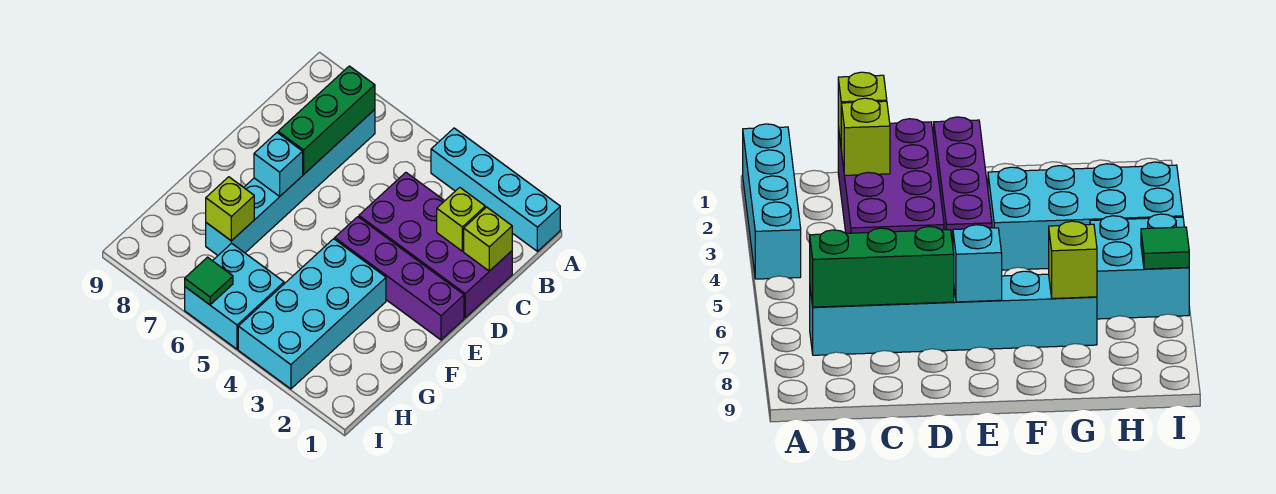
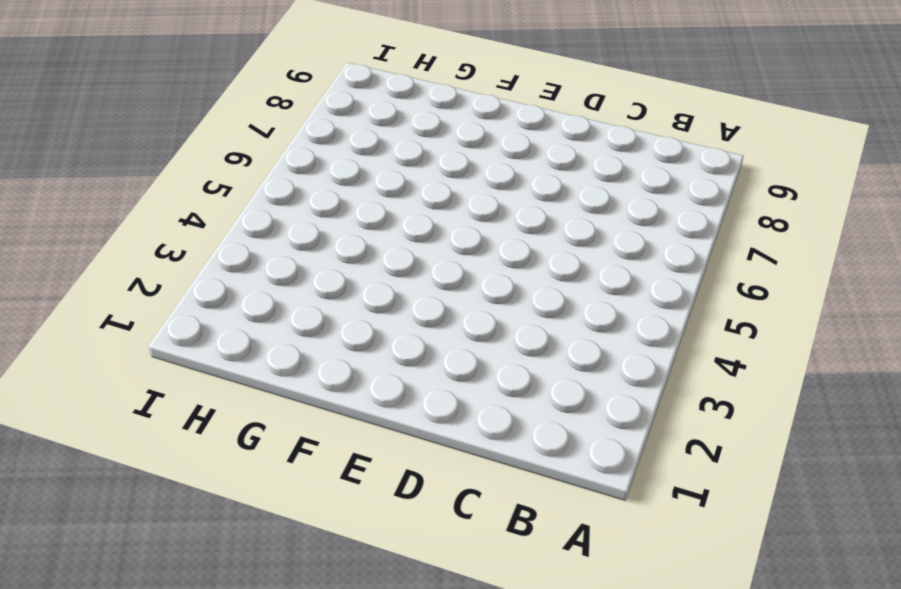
none -> cyan brick A1:A4 level 1
none -> cyan brick B7:G7 level 1
none -> purple brick C1:D4 level 1

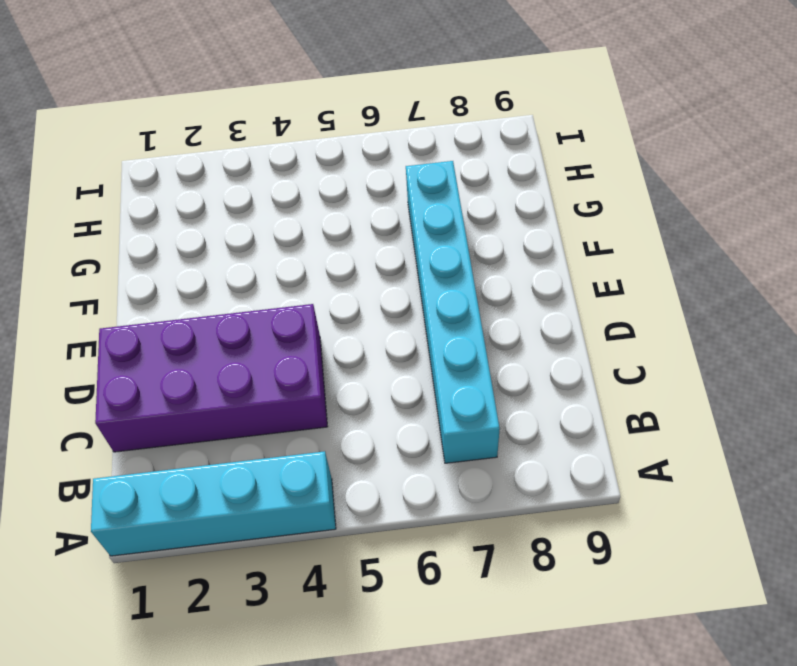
none -> purple brick E1:E4 level 1
none -> cyan brick F3:I4 level 1
none -> cyan brick H5:I6 level 1

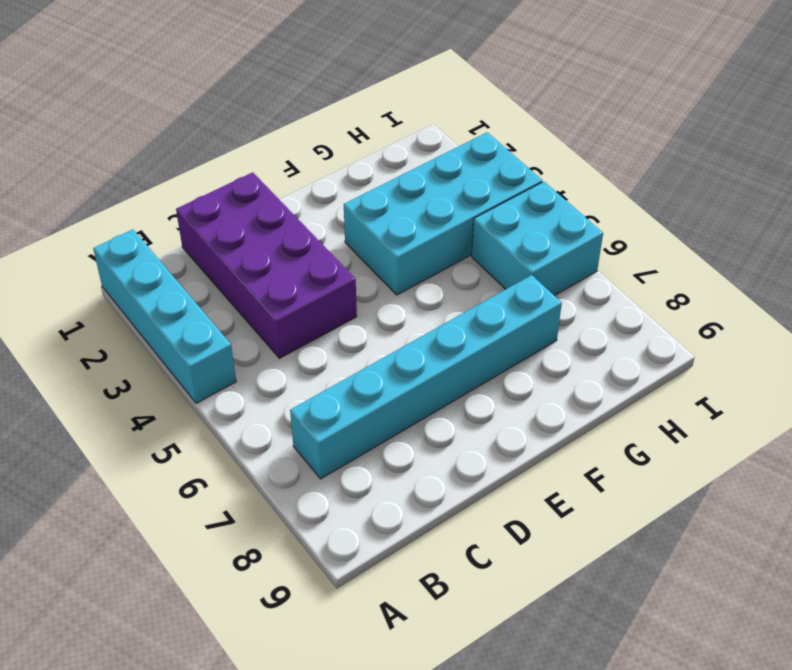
none -> purple brick E1:E4 level 1
none -> green brick B7:D7 level 2
none -> lime brick C1 level 2

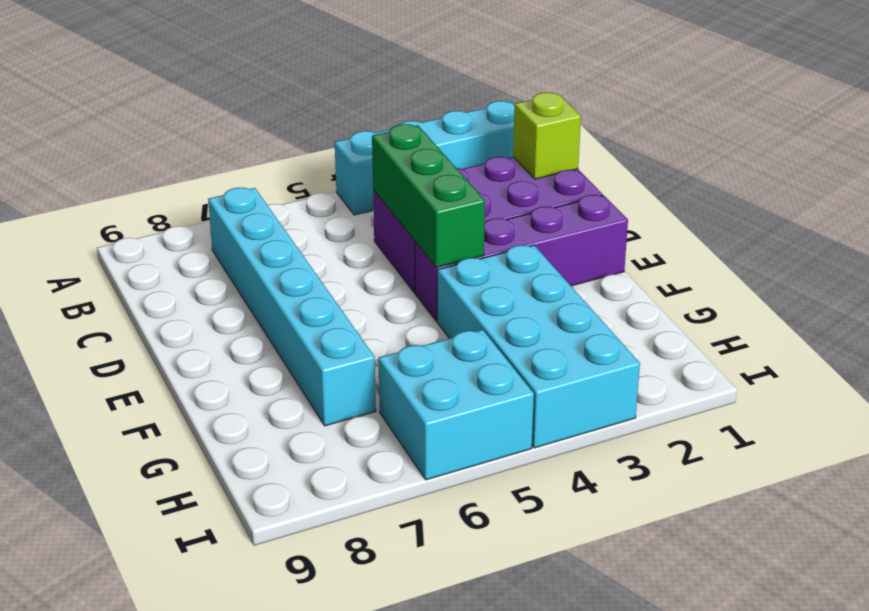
green brick C4:E4 level 2 -> green brick B7:D7 level 2
none -> lime brick C2 level 2
none -> cyan brick E7 level 2
none -> lime brick G7 level 2

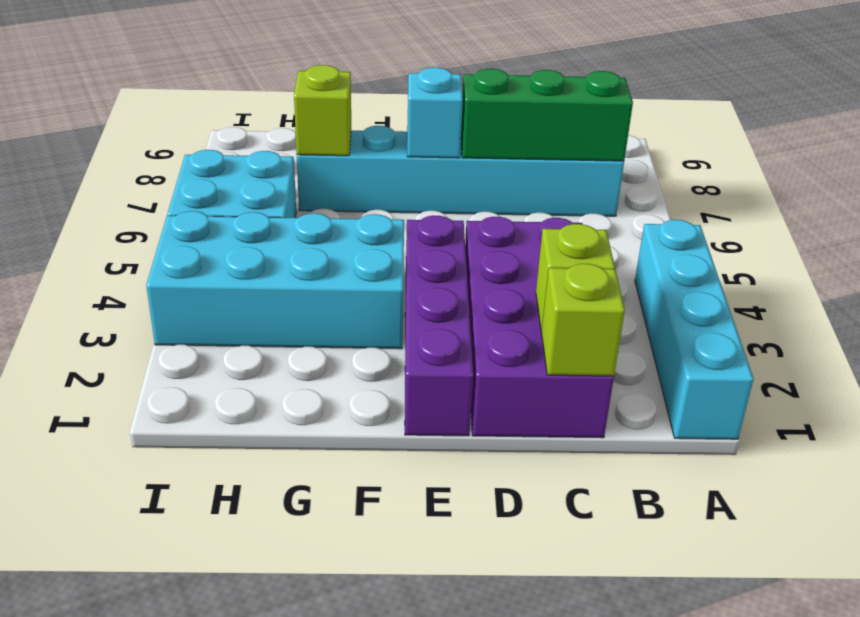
none -> green tile I6 level 2

